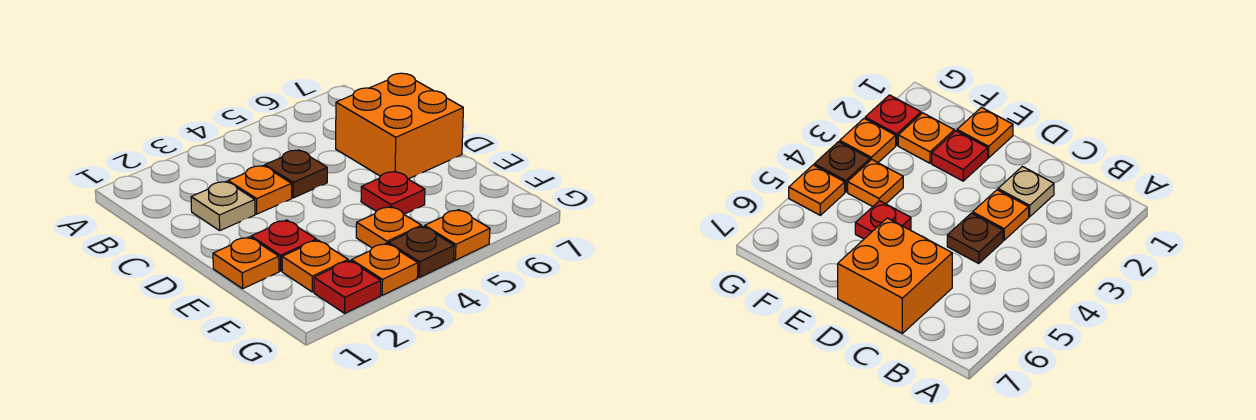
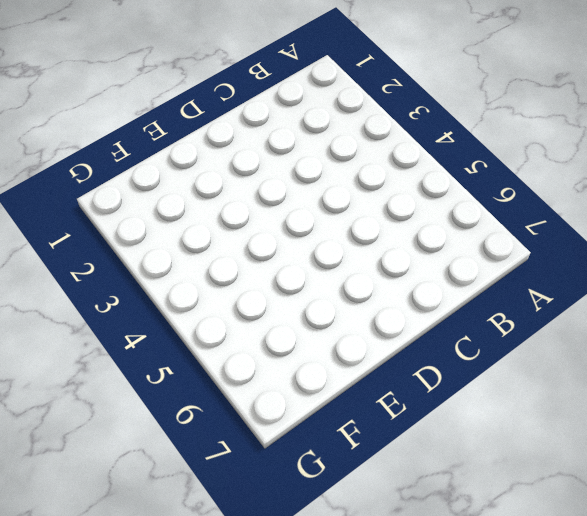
none -> tan plate C2 level 1
none -> orange plate C3 level 1
none -> brown plate C4 level 1

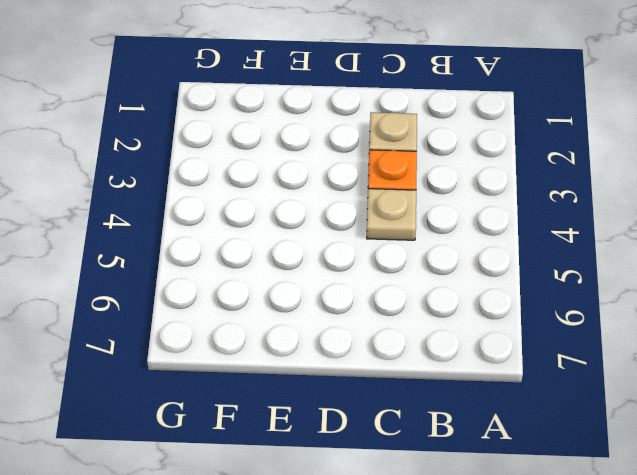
tan plate C4 level 1 -> brown plate C4 level 1
none -> orange brick C6:D7 level 1
none -> orange plate E1 level 1
none -> red plate E2 level 1

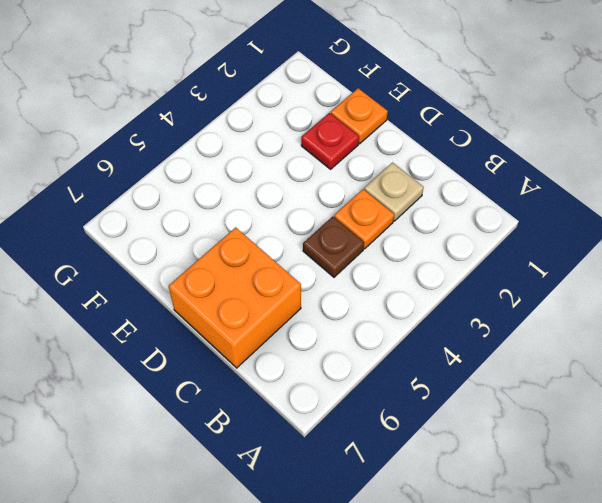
none -> red plate E5 level 1
none -> orange plate F2 level 1
none -> orange plate F4 level 1

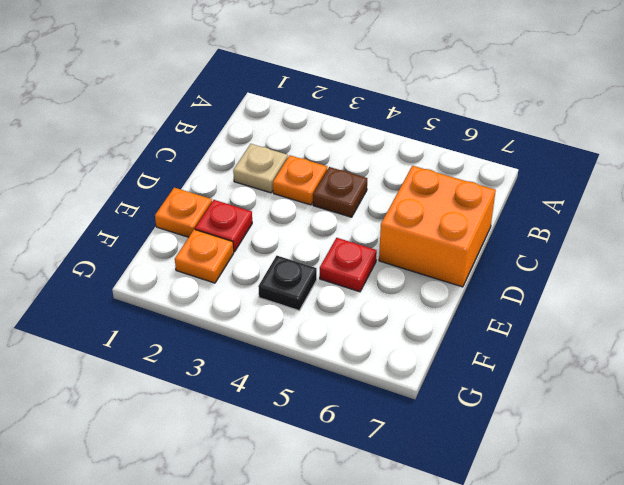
black plate F4 level 1 -> orange plate F4 level 1
none -> red plate G2 level 1
none -> orange plate G3 level 1
none -> brown plate G4 level 1

